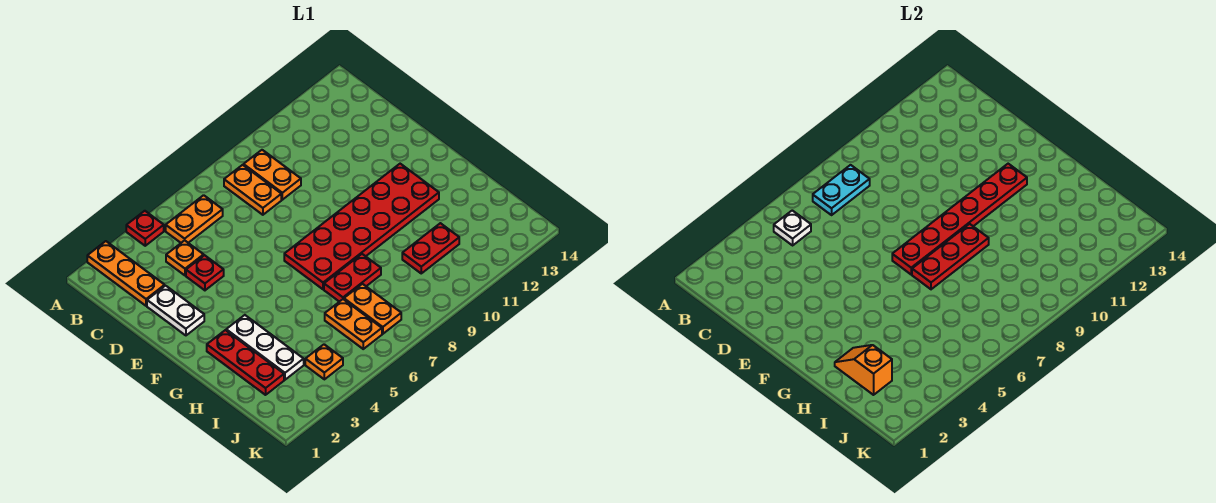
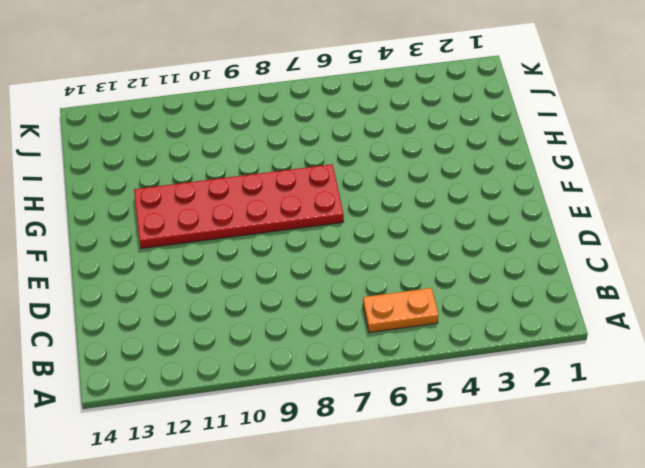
none -> orange plate A2:C2 level 1
none -> red plate A4 level 1
none -> orange plate B8:C8 level 1

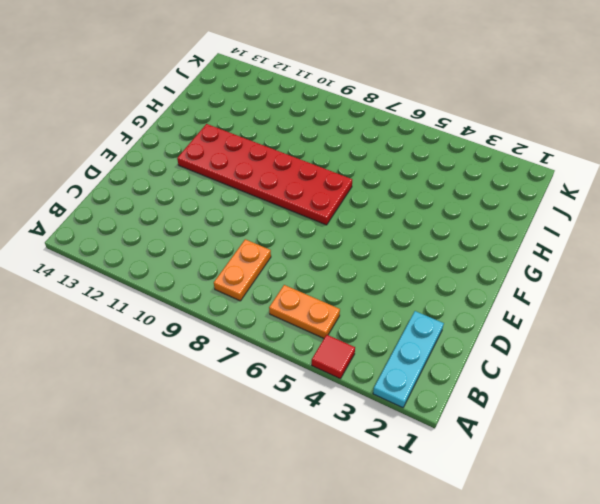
cyan plate A2:C2 level 1 -> orange plate A2:C2 level 1
red tile A4 level 1 -> red plate A4 level 1
none -> orange plate B9:C9 level 1
none -> orange plate C4 level 1
none -> white plate D2:E2 level 1

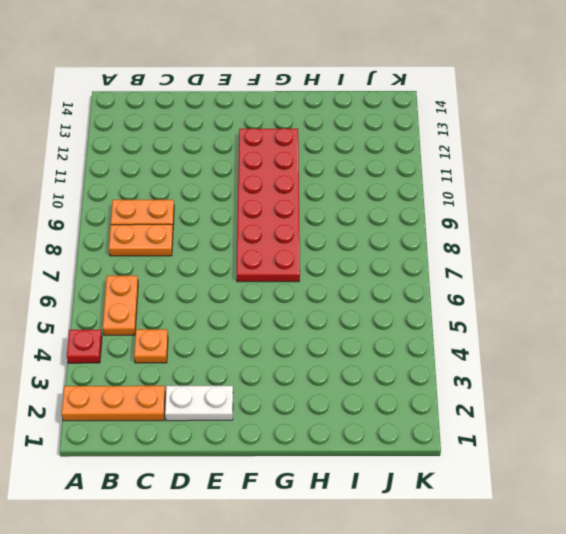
none -> red plate D4 level 1
none -> red plate G2:I2 level 1
none -> white plate G3:I3 level 1

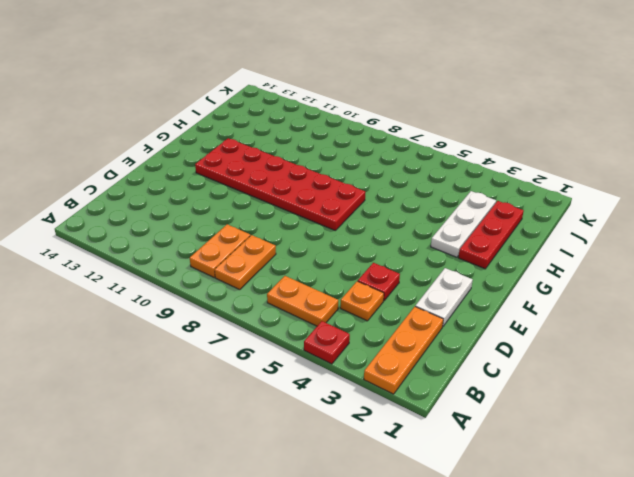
none -> red plate H7:H8 level 1
none -> orange plate I6:J6 level 1
none -> orange plate I7:J7 level 1

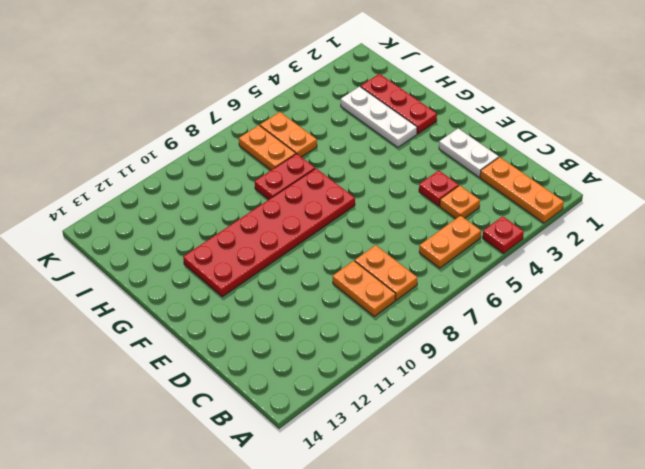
none -> red plate I10:I11 level 1
none -> orange plate J4 level 1
none -> white plate B5 level 2

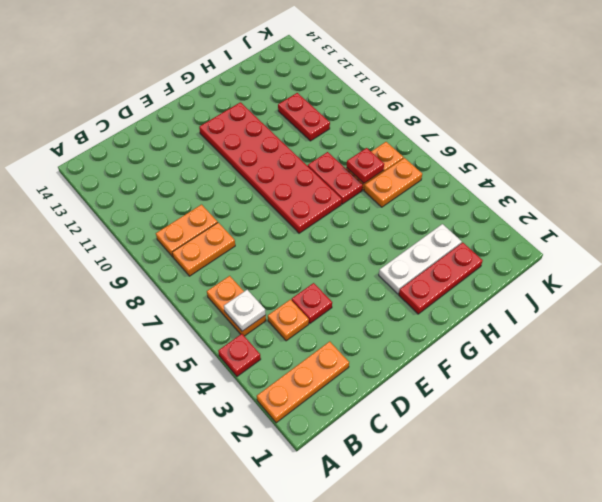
red plate I7 level 2 -> none
none -> white plate D2:E2 level 1
none -> orange plate J4 level 1
none -> cyan plate B7:B8 level 2

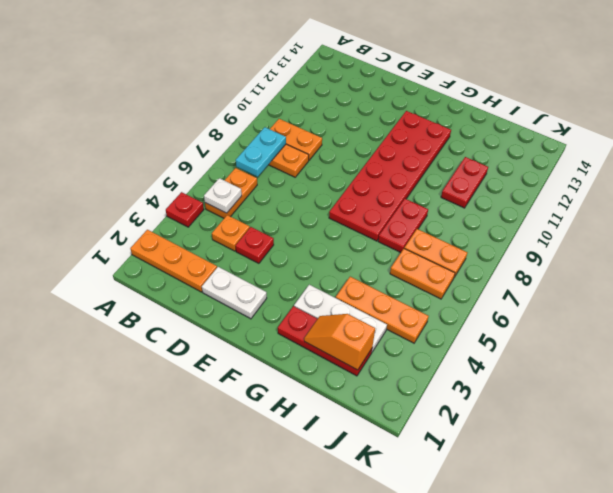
orange plate H4:J4 level 1 -> orange plate J4 level 1
none -> red plate F7:F12 level 2
none -> red plate G7:G9 level 2

